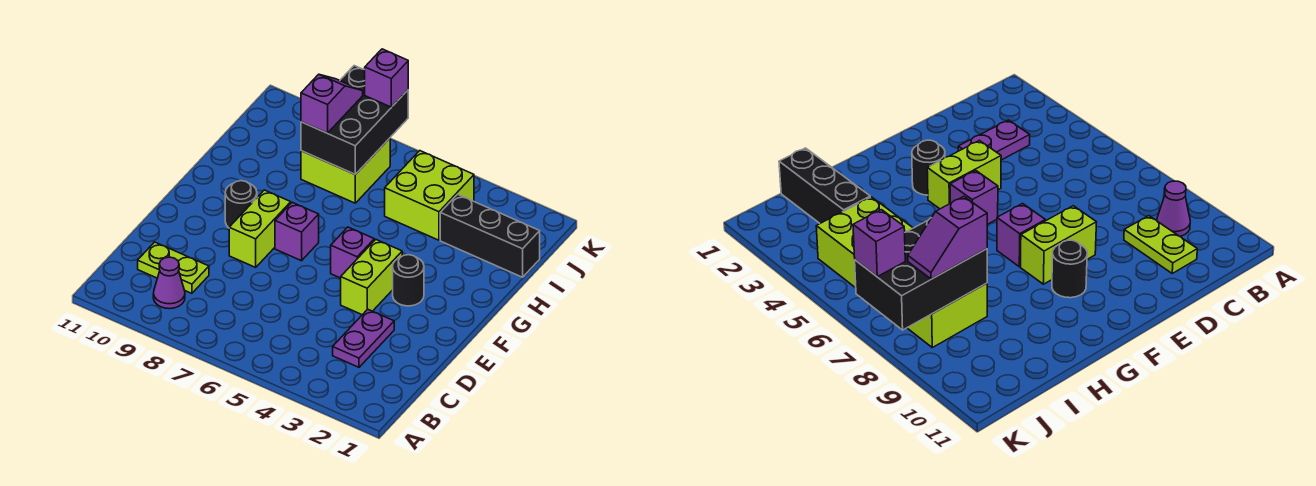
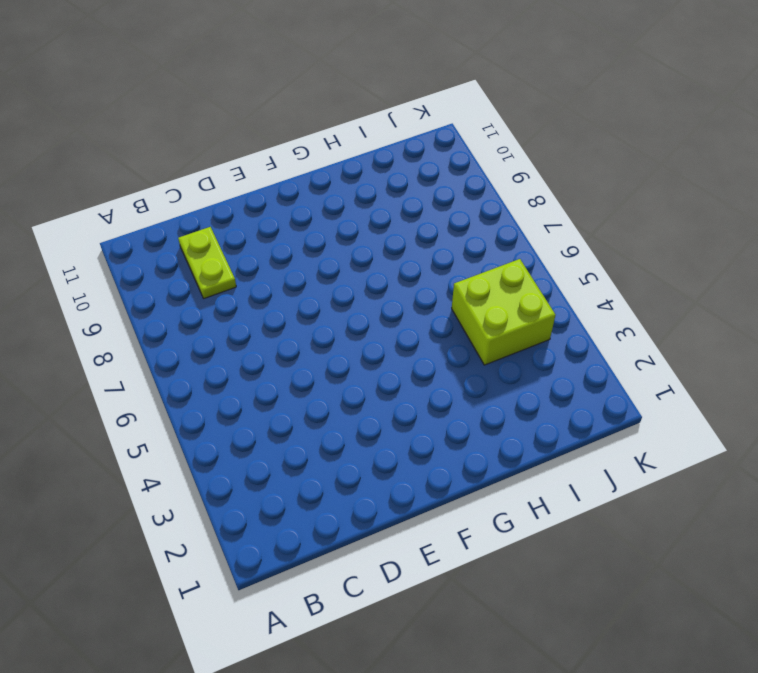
none -> purple cone B9 level 1
none -> purple plate C3:D3 level 1
none -> lime brick E4:F4 level 1

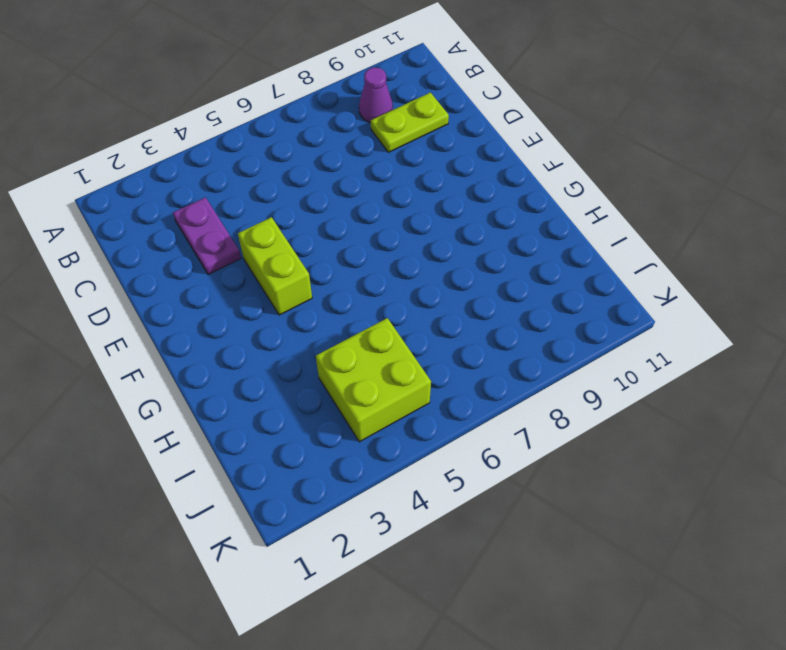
none -> lime brick E8:F8 level 1
none -> black round brick F3 level 1
none -> purple brick F5 level 1

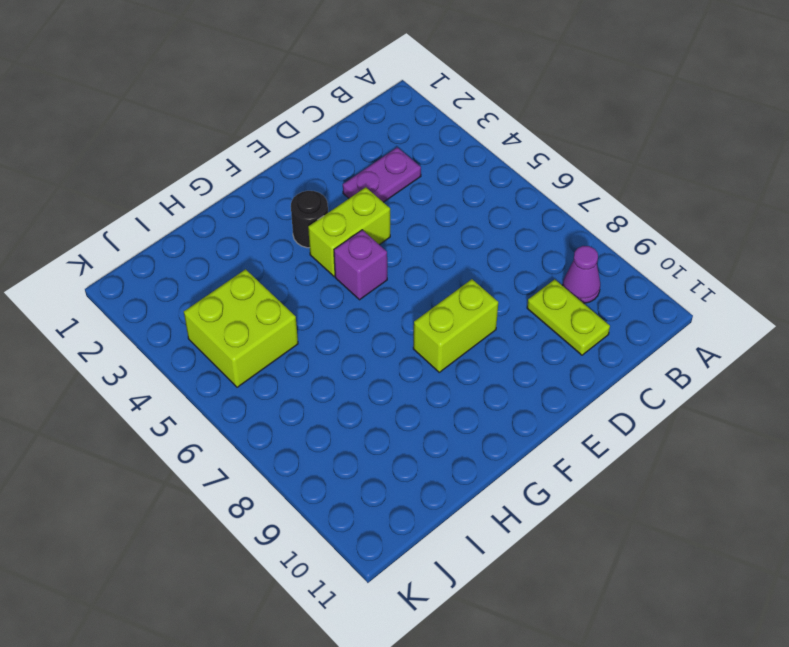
none -> purple brick F7 level 1
none -> black round brick F9 level 1
none -> black brick I1:I3 level 1

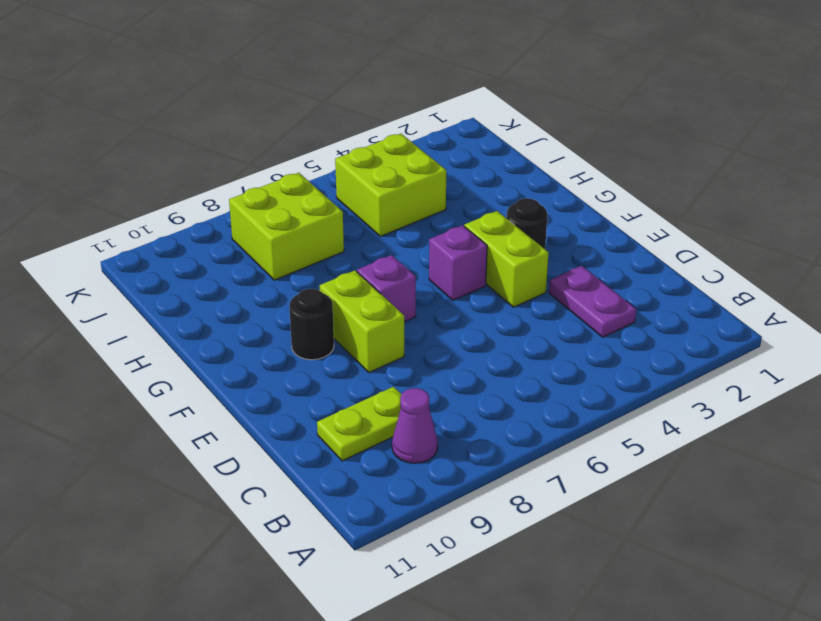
none -> black brick I1:I3 level 1
none -> black brick I7:K8 level 2
none -> purple slope I8:J8 level 3 top I

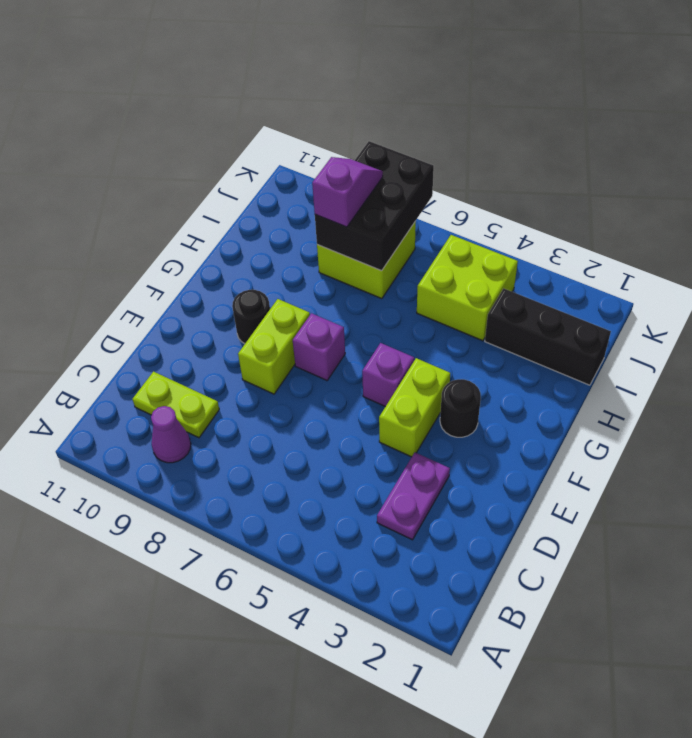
none -> purple brick K7 level 3

